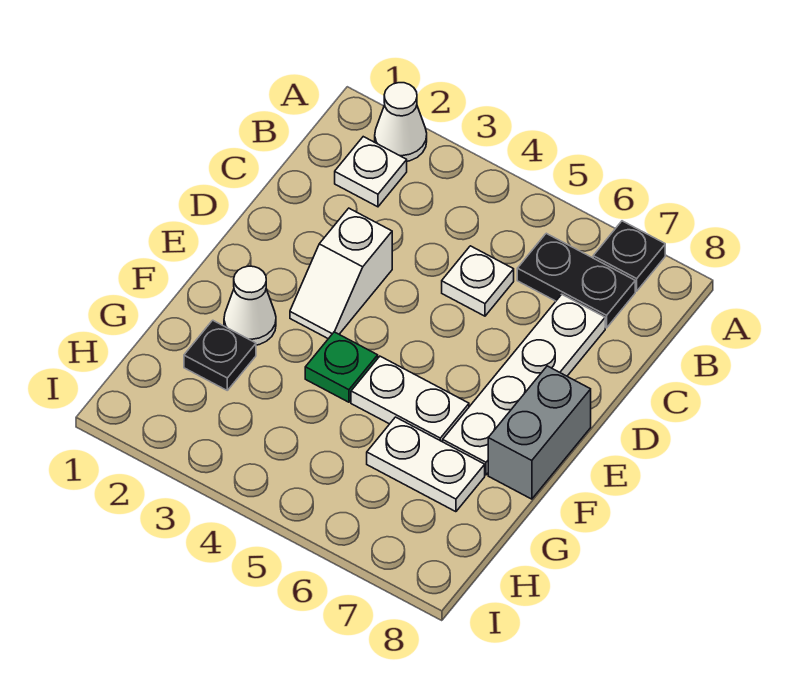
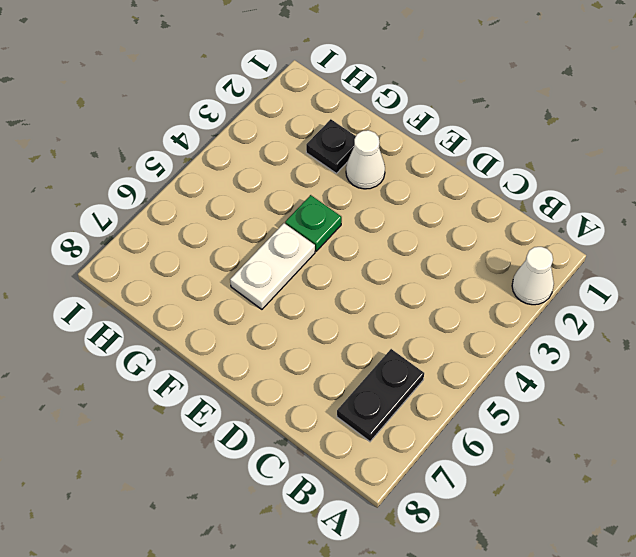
none -> black plate A7 level 1
none -> white plate B2 level 1
none -> white plate C5 level 1

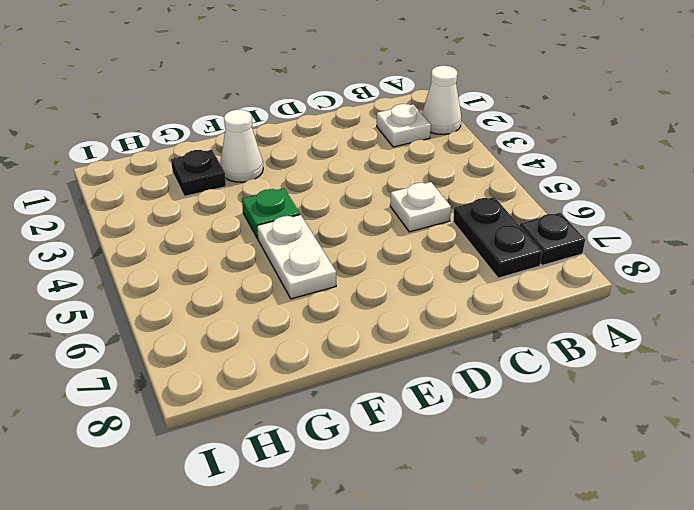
none -> white plate C7:F7 level 1
none -> white slope D3:E3 level 1 top D
none -> grey brick E8:F8 level 1

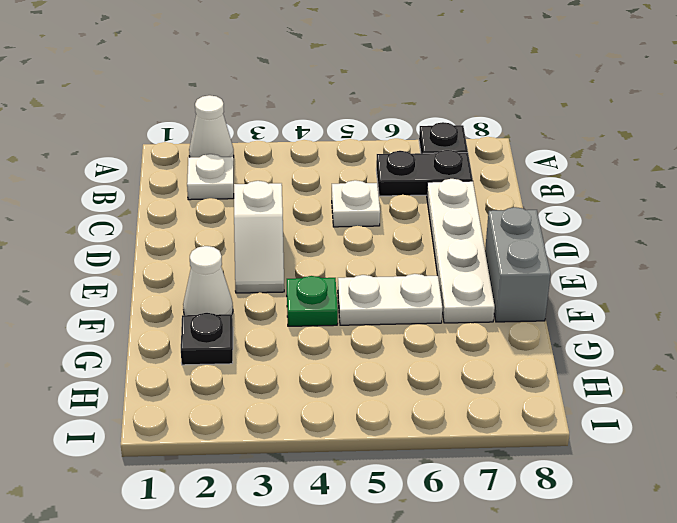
none -> white plate G6:G7 level 1

